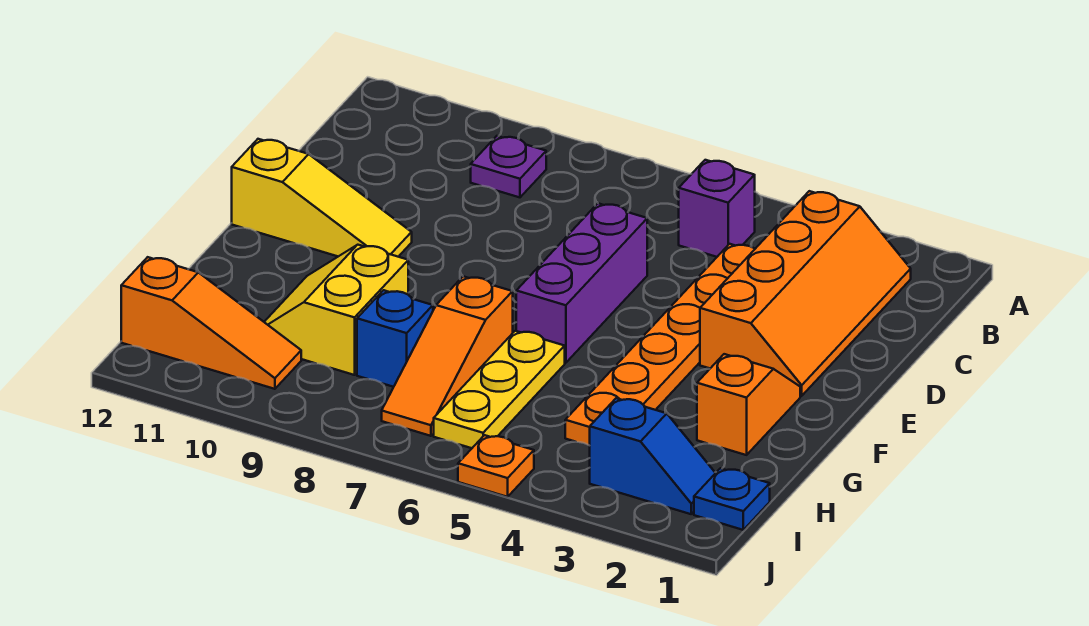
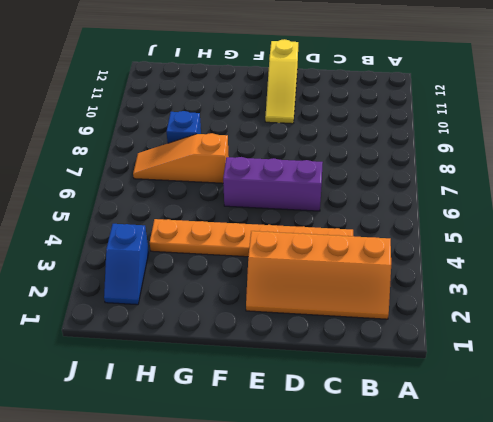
none -> purple brick B5 level 1
none -> purple plate B9 level 1
none -> orange slope F2:G2 level 1 top G

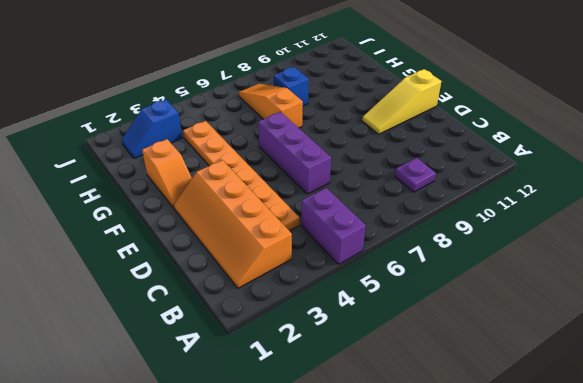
purple brick A5:B5 level 1 -> purple brick B5 level 1
none -> yellow plate G6:I6 level 1
none -> yellow slope G9:H10 level 1 top 9
none -> blue plate I1 level 1

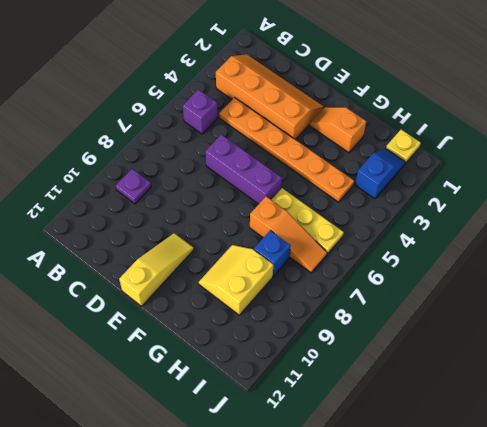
yellow slope G9:H10 level 1 top H -> yellow slope G9:H10 level 1 top 9
yellow plate I1 level 1 -> blue plate I1 level 1
none -> orange slope I10:I12 level 1 top 12
none -> orange plate J5 level 1

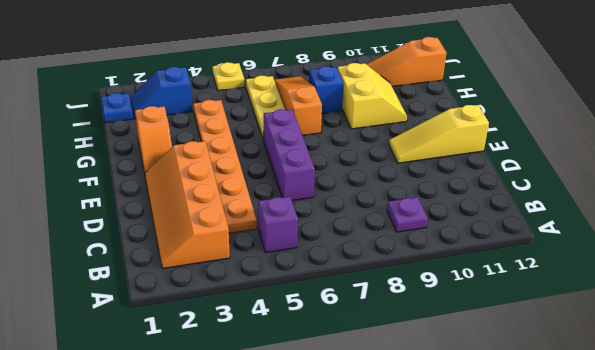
yellow plate J5 level 1 -> orange plate J5 level 1

